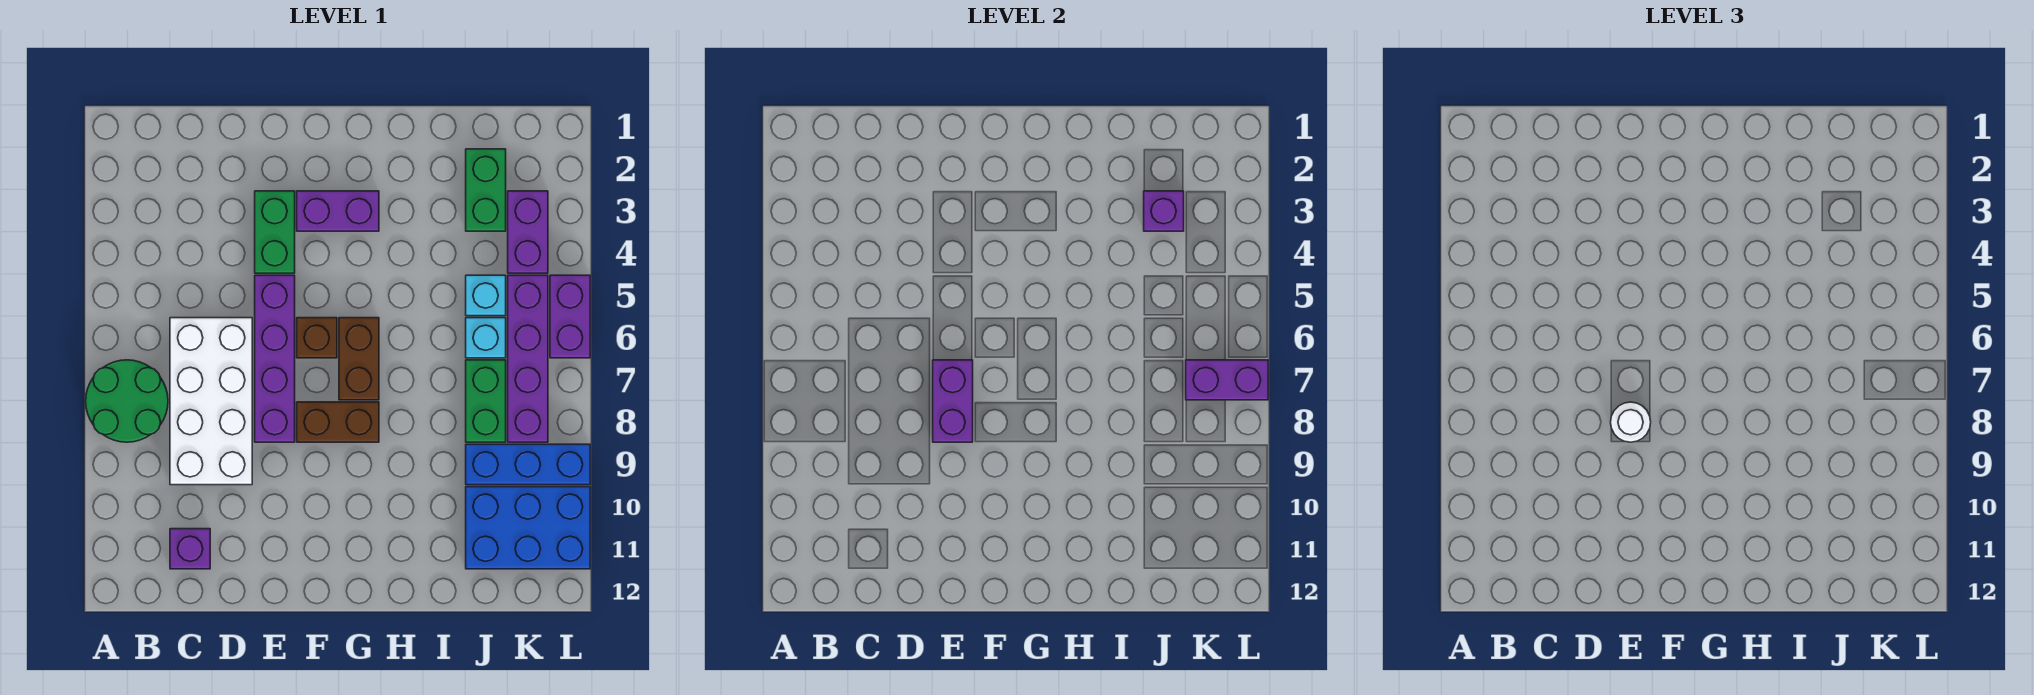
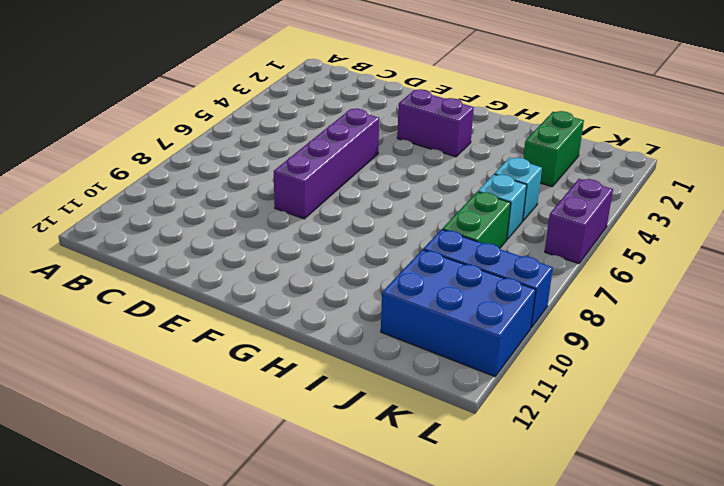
none -> green round brick A7:B8 level 1
none -> white brick C6:D9 level 1
none -> purple brick C11 level 1

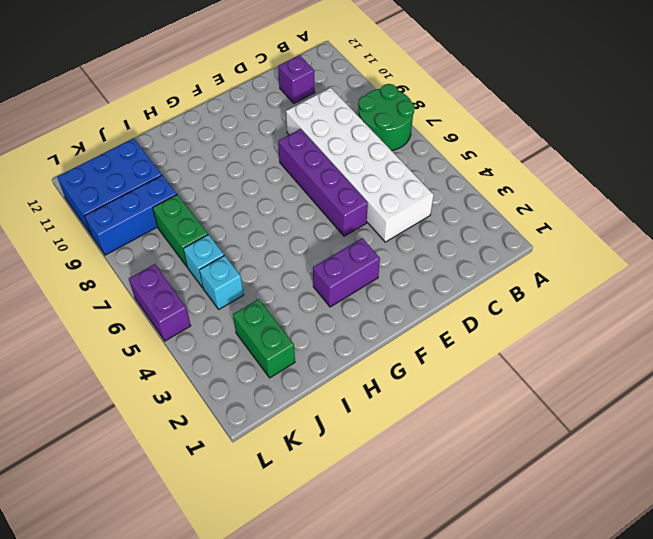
white brick C4:D9 level 1 -> white brick C6:D9 level 1
none -> green brick E3:E4 level 1
none -> brown brick F6 level 1
none -> brown brick F8:G8 level 1

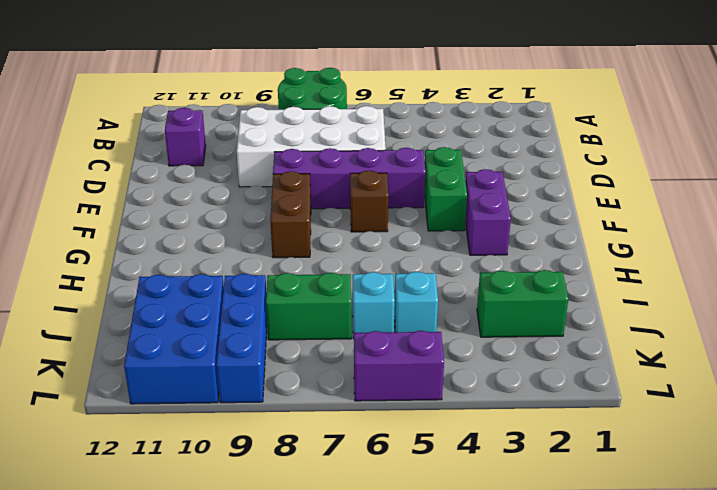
green brick E4:F4 level 1 -> green brick E3:E4 level 1
none -> brown brick G6:G7 level 1
none -> purple brick K3:K4 level 1
none -> purple brick K5:K8 level 1

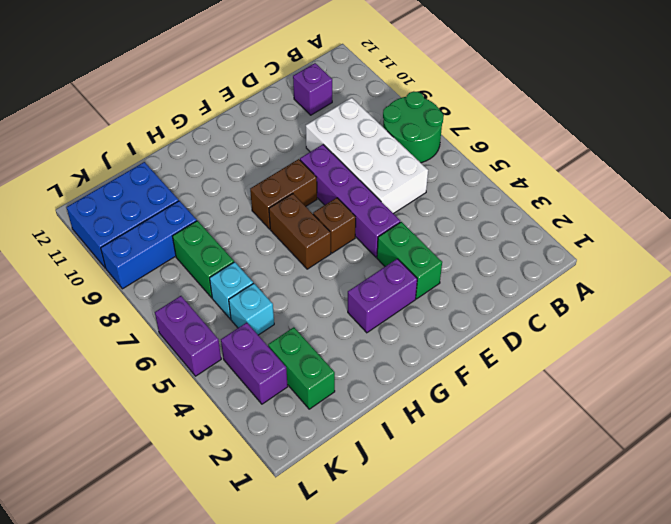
none -> purple brick K5:K8 level 1
none -> purple brick E7:E8 level 2
none -> purple brick J3 level 2

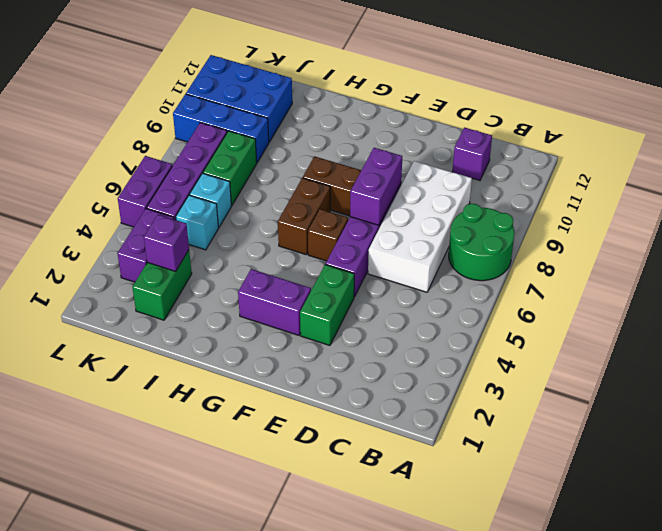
none -> purple brick K7:L7 level 2
none -> white round brick E8 level 3

